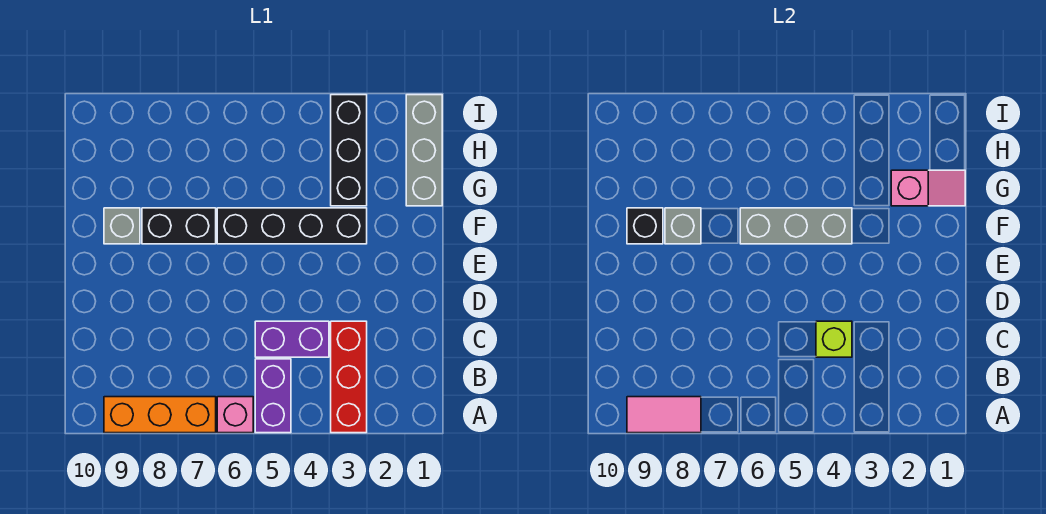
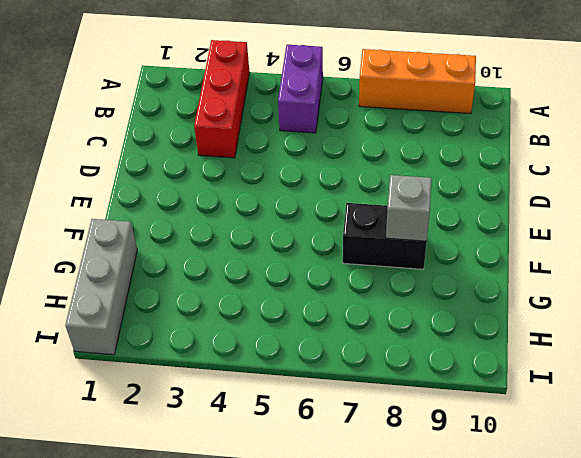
none -> pink brick A6 level 1
none -> purple brick C4:C5 level 1
none -> black brick F3:F6 level 1

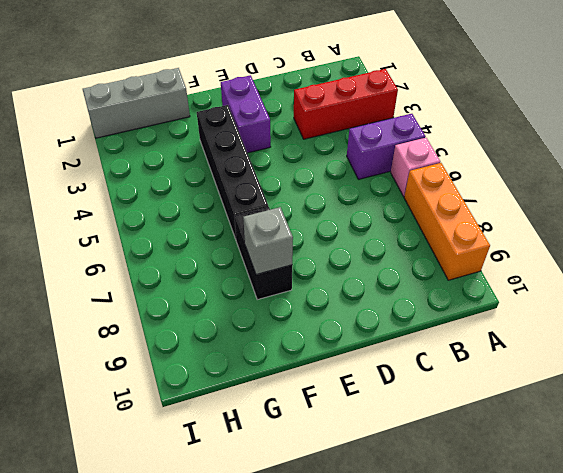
purple brick E2:E3 level 1 -> purple brick C4:C5 level 1
none -> grey brick F9 level 1
none -> black brick G3:I3 level 1
none -> pink tile A8:A9 level 2

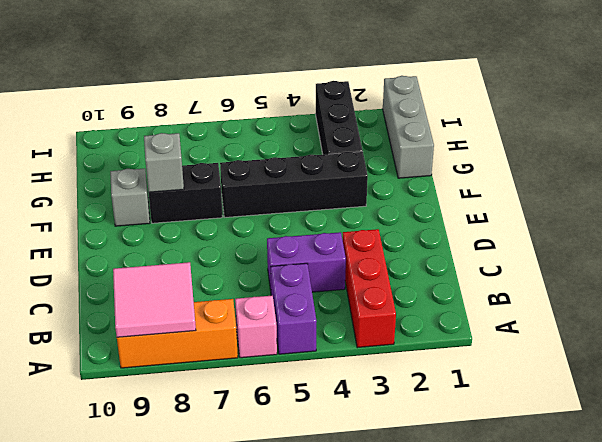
pink tile A8:B9 level 2 -> pink tile A8:A9 level 2
none -> lime brick C4 level 2
none -> grey brick F4:F6 level 2
none -> black brick F9 level 2

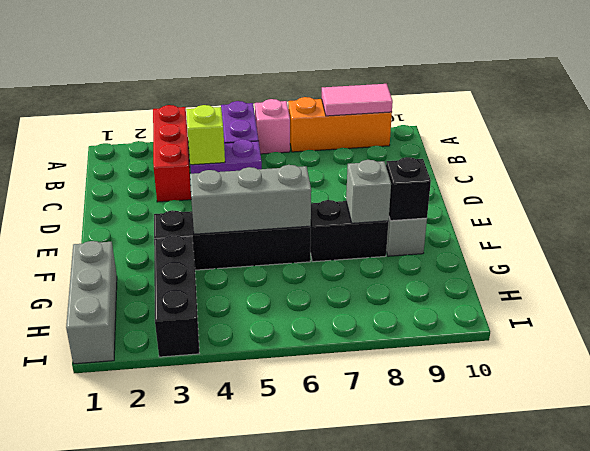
none -> pink slope G1:G2 level 2 top 2

